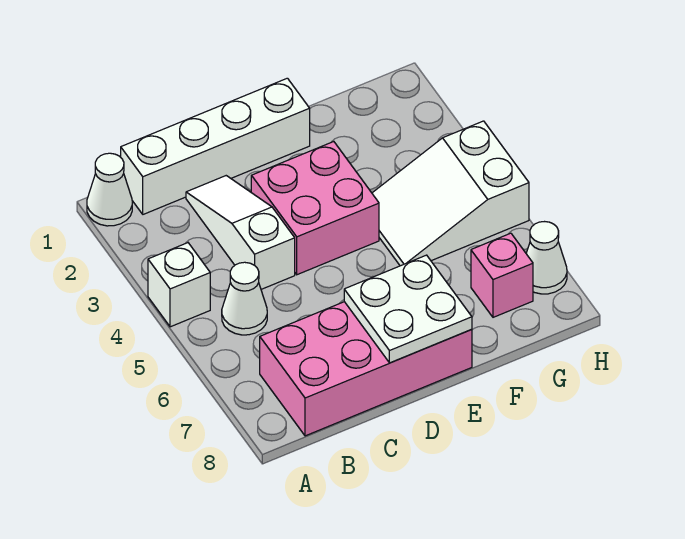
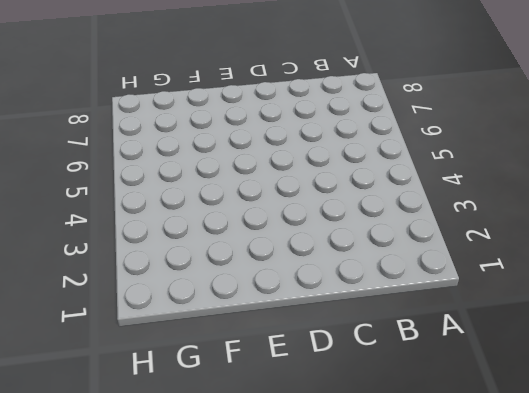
none -> white cone A1 level 1
none -> white brick A4 level 1

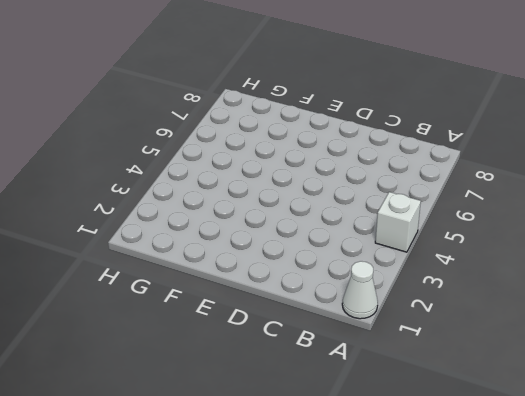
none -> white brick B1:E1 level 1
none -> white cone B5 level 1

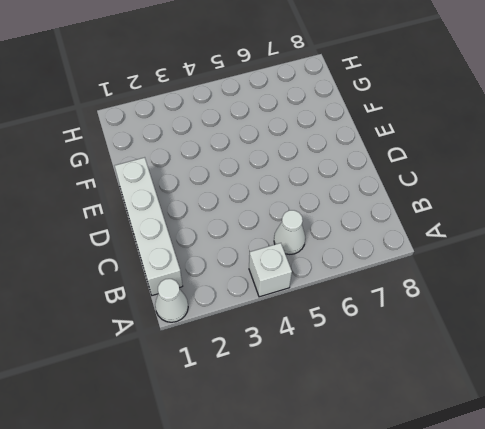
none -> pink brick B7:E8 level 1
none -> white slope C2:C4 level 1 top 4

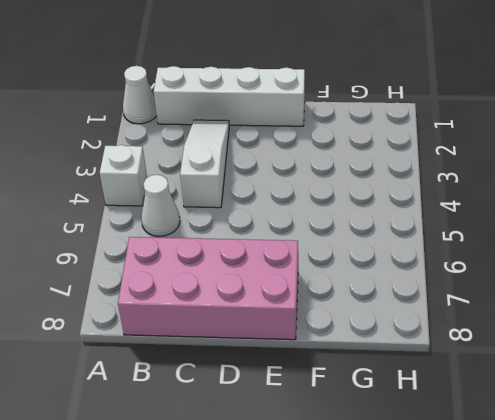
none -> pink brick D3:E4 level 1
none -> white slope F4:H5 level 1 top H

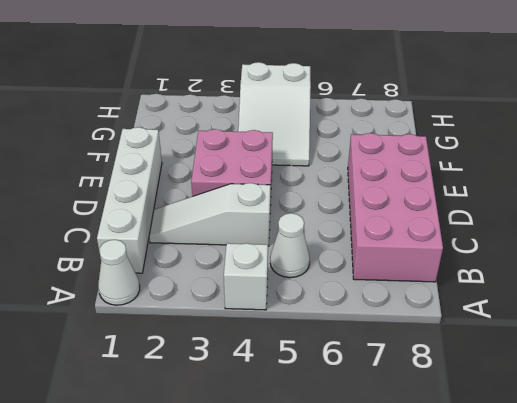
none -> pink brick G7 level 1
none -> white cone H7 level 1

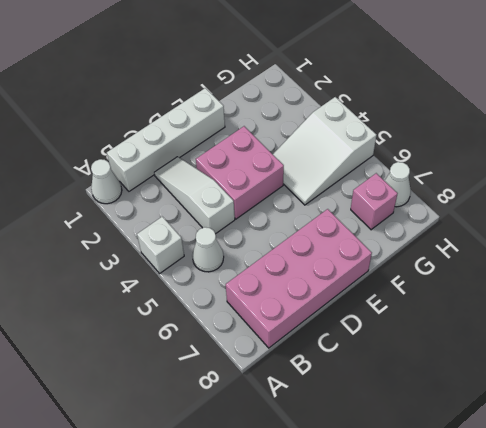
none -> white plate D7:E8 level 2

